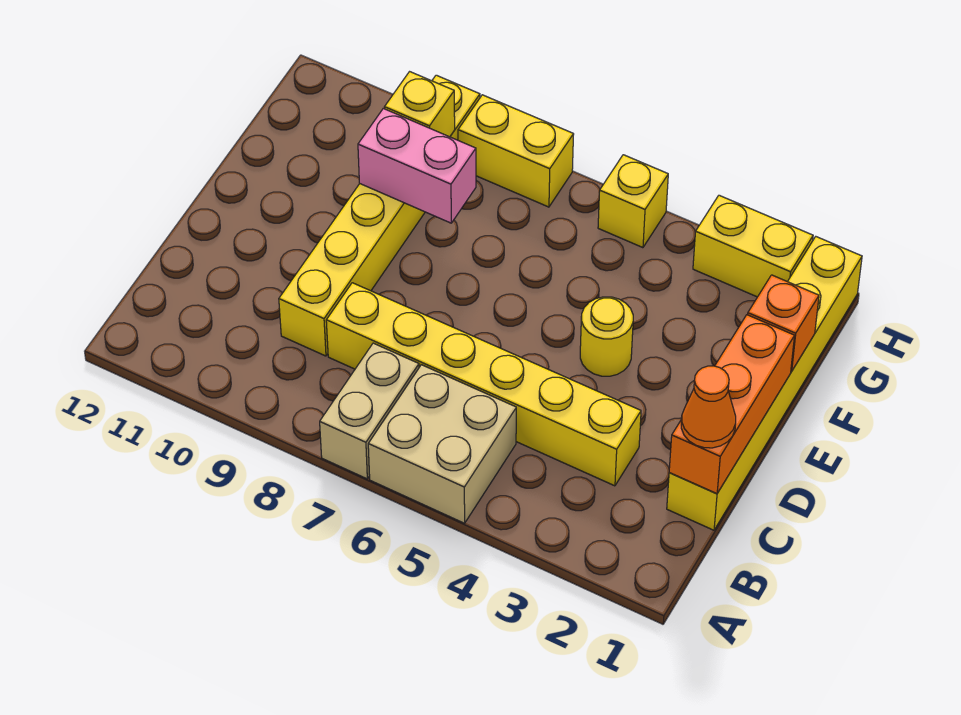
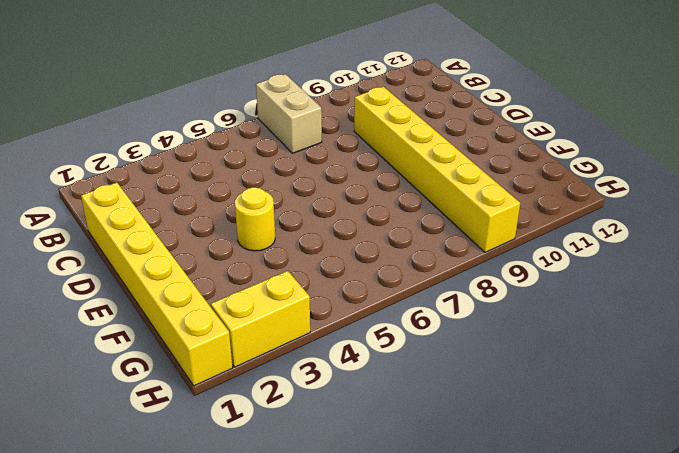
none -> tan brick A5:B6 level 1
none -> yellow brick C3:C8 level 1
none -> yellow brick H5 level 1

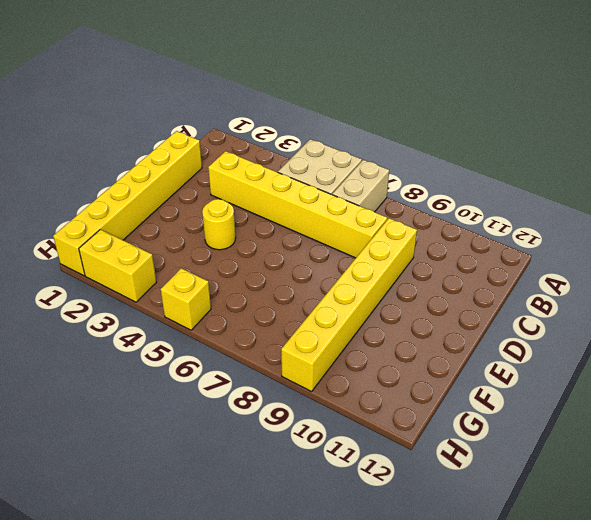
none -> yellow brick H7:H8 level 1
none -> orange brick C1:E1 level 2
none -> orange brick F1 level 2

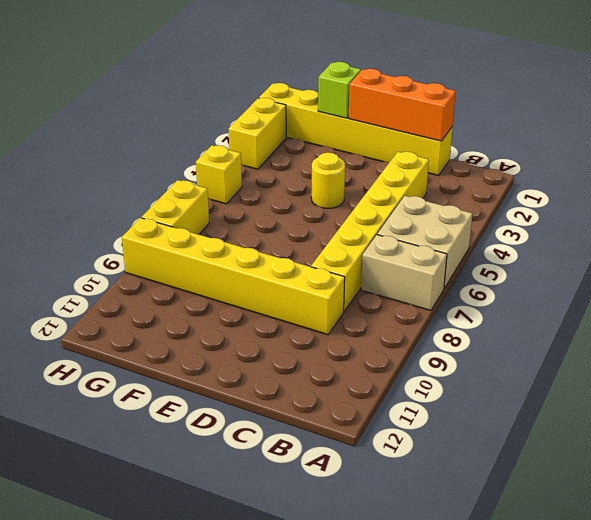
lime brick F1 level 2 -> orange brick F1 level 2
none -> pink brick F8:F9 level 2
none -> yellow brick G9 level 2
none -> orange cone C1 level 3

